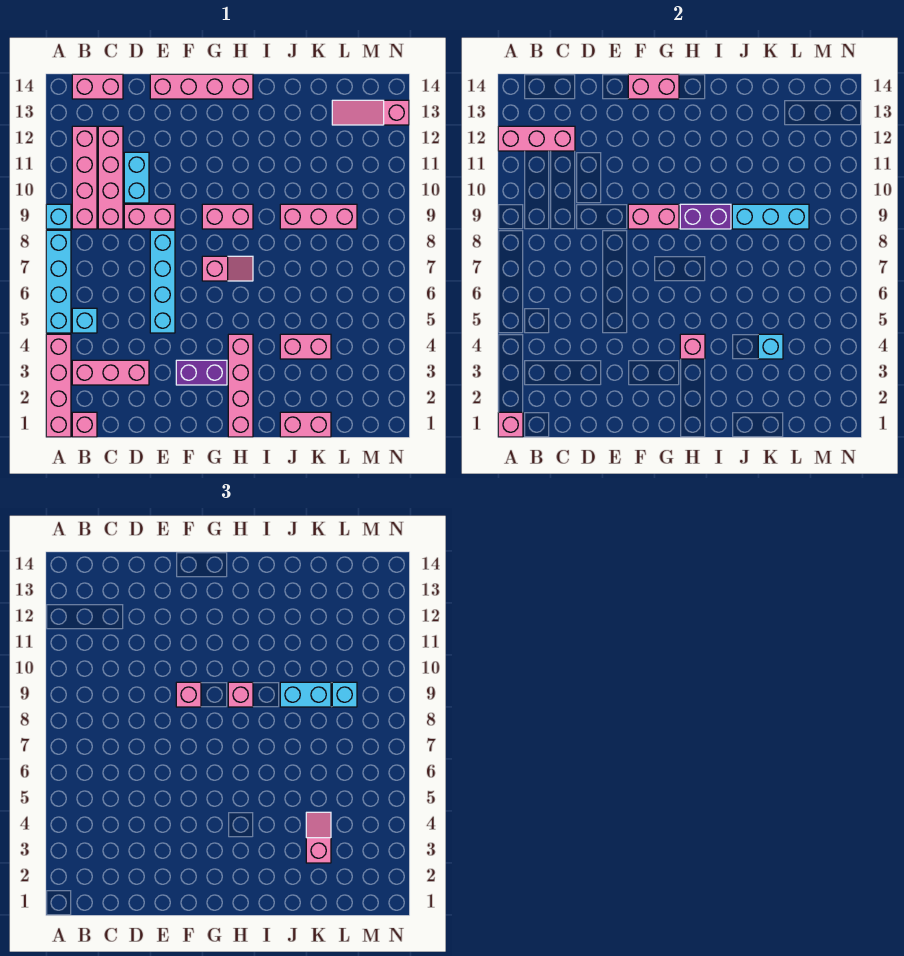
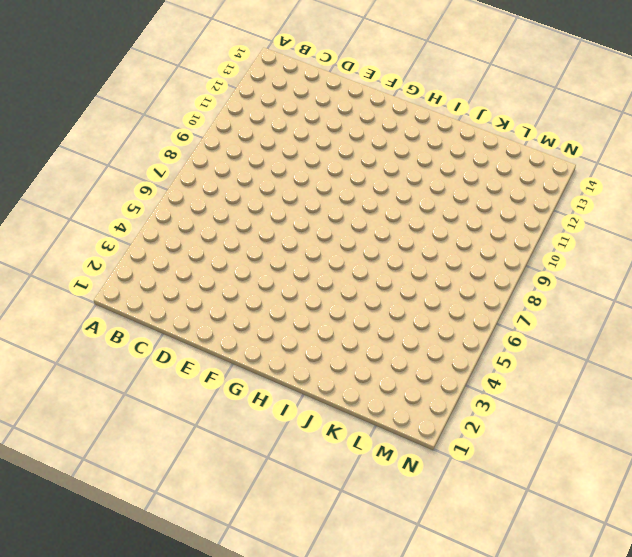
none -> pink brick A1:A4 level 1
none -> cyan brick A5:A8 level 1
none -> cyan brick A9 level 1
none -> pink brick B1 level 1

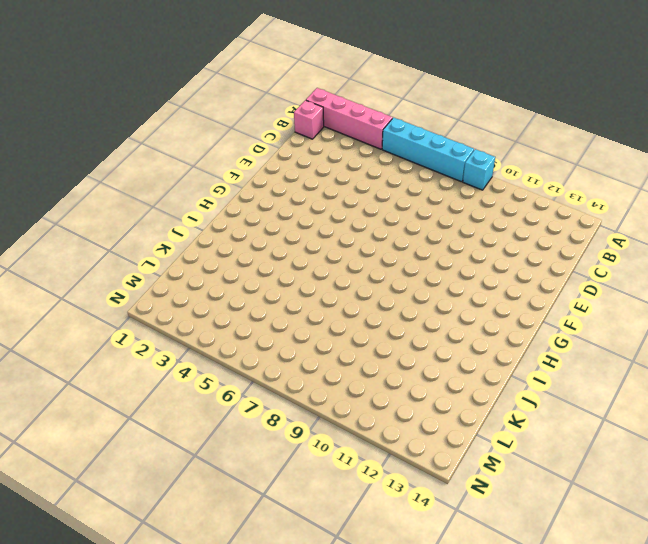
none -> pink brick B3:D3 level 1
none -> cyan brick B5 level 1
none -> pink brick B9:B12 level 1
none -> pink brick B14:C14 level 1

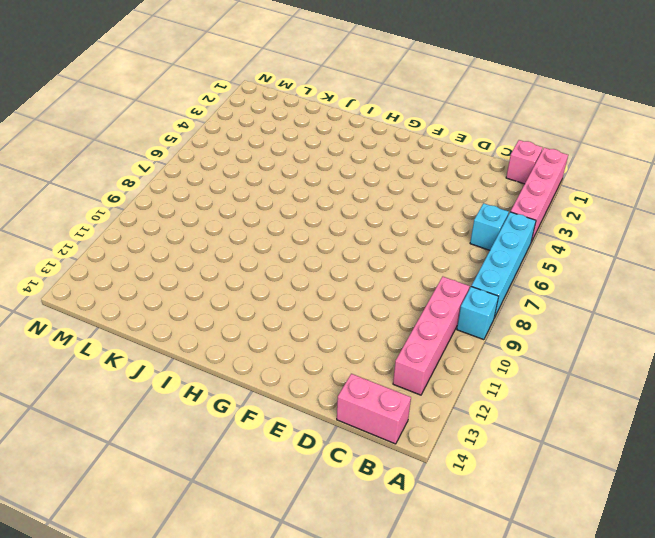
none -> pink brick B3:D3 level 1
none -> pink brick C9:C12 level 1
none -> pink brick D9:E9 level 1
none -> cyan brick D10:D11 level 1

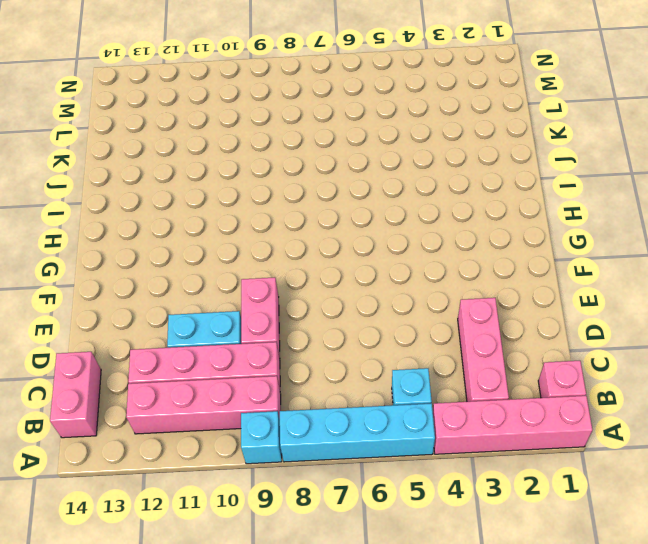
none -> cyan brick E5:E8 level 1
none -> pink brick E14:H14 level 1
none -> purple brick F3:G3 level 1
none -> pink slope G7:H7 level 1 top G

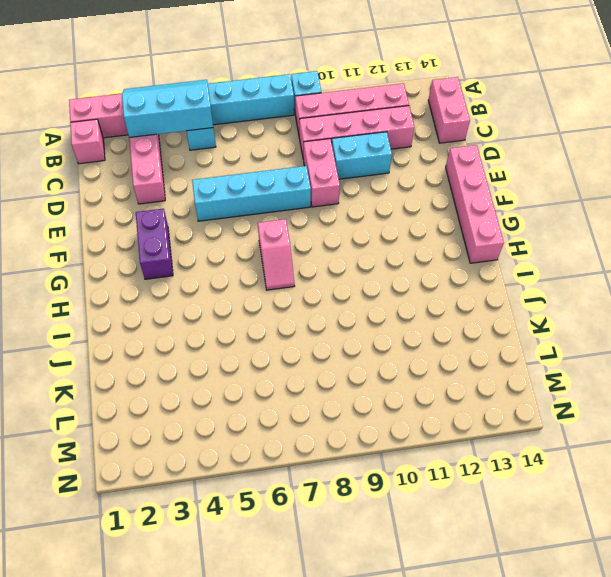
cyan slope A3:B5 level 2 top B -> none
none -> pink brick G9:H9 level 1
none -> pink brick H1:H4 level 1
none -> pink brick J1:K1 level 1
none -> pink brick J4:K4 level 1

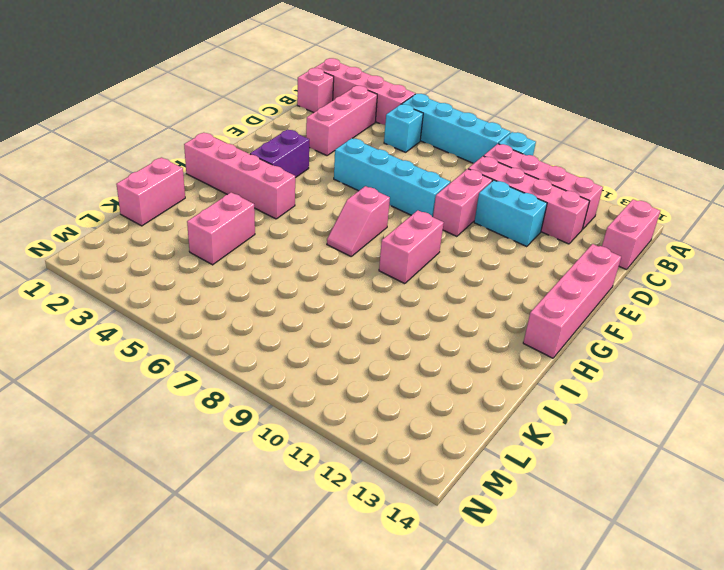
none -> pink brick J9:L9 level 1
none -> pink slope L13:N13 level 1 top N
none -> pink brick A1 level 2
none -> pink brick A12:C12 level 2

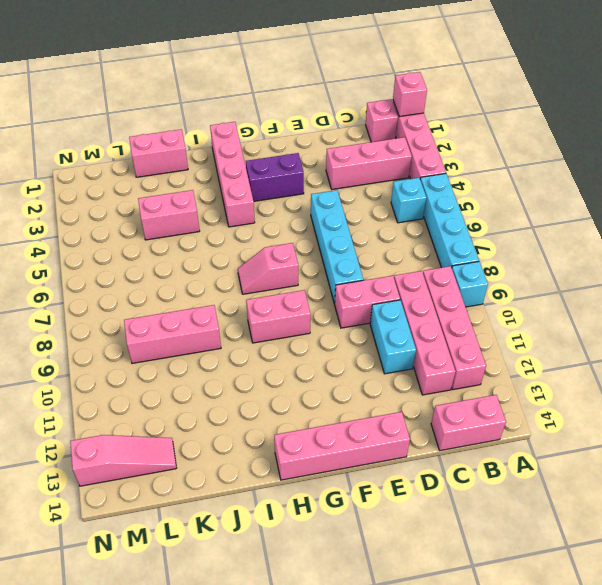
none -> pink brick A12:C12 level 2
none -> pink brick F9:G9 level 2
none -> pink brick F14:G14 level 2
none -> pink brick H4 level 2

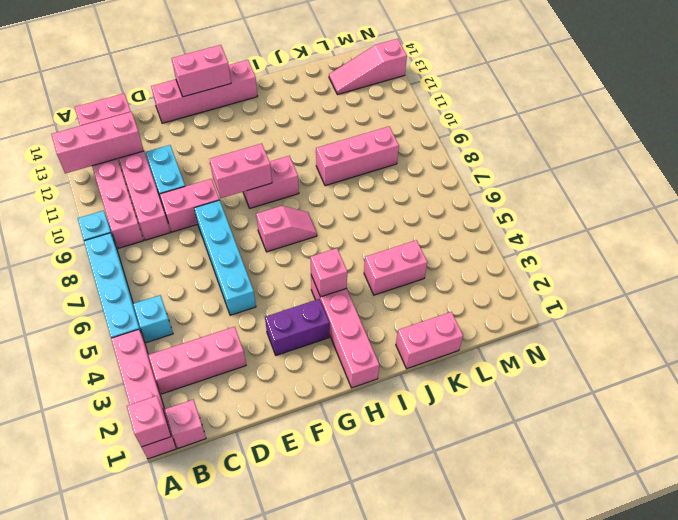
none -> purple brick H9:I9 level 2
none -> cyan brick J9:L9 level 2
none -> cyan brick K4 level 2
none -> pink brick F9 level 3

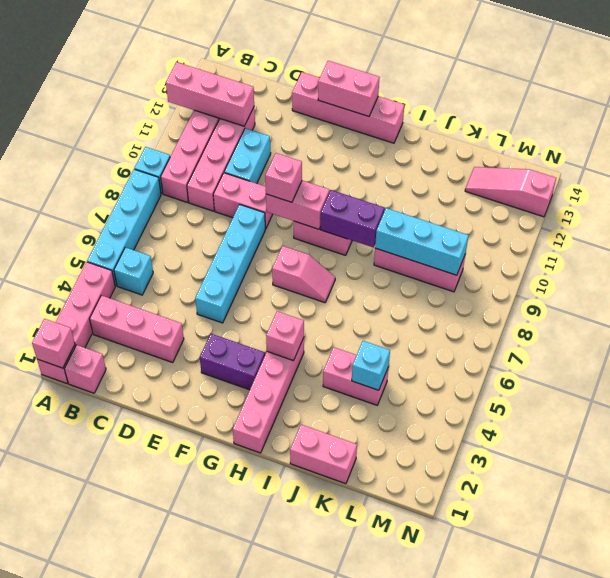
none -> pink brick B14:C14 level 1
none -> pink brick H9 level 3
none -> cyan brick J9:K9 level 3
none -> pink slope K3:K4 level 3 top 3

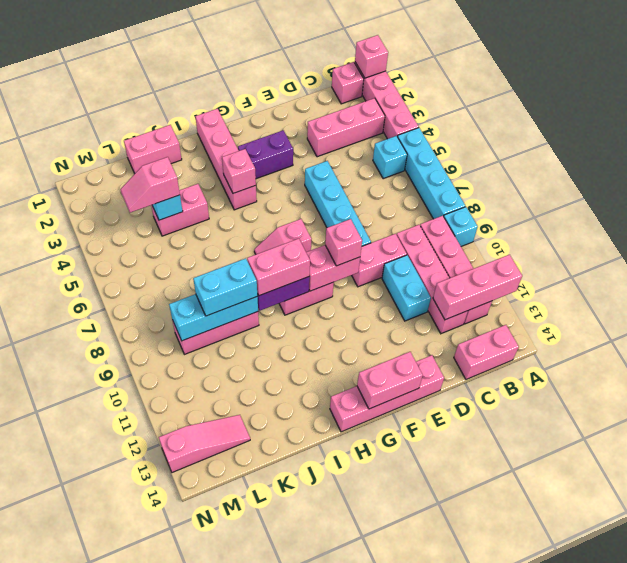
pink brick H9:I9 level 3 -> pink brick H9 level 3
pink slope K4:L4 level 3 top K -> pink slope K3:K4 level 3 top 3
none -> cyan brick L9 level 3

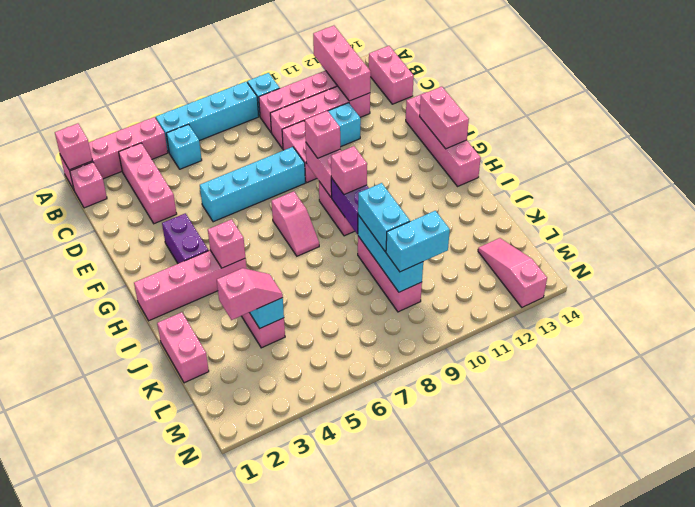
cyan brick L9:L10 level 3 -> cyan brick L9 level 3

